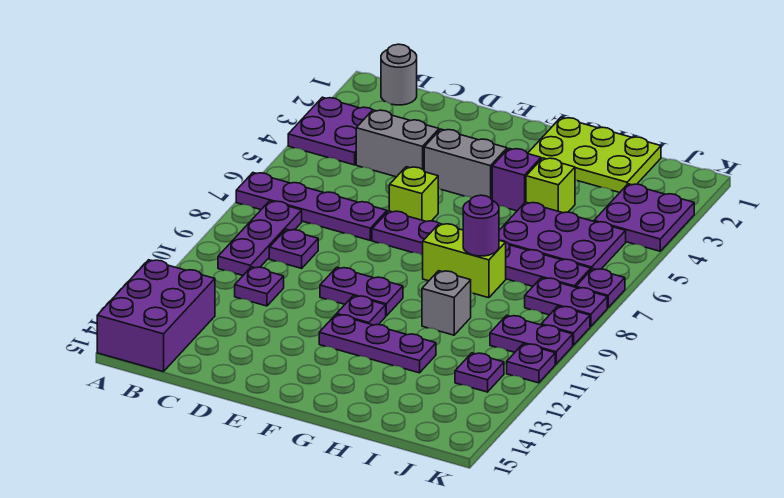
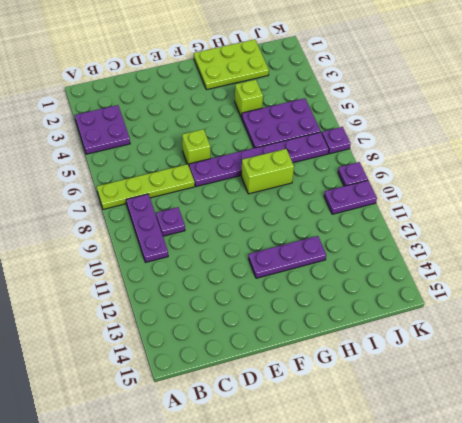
lime plate A7:D7 level 1 -> purple plate A7:D7 level 1
none -> purple brick A13:B15 level 1
none -> grey round brick B1 level 1
none -> grey brick C4:D4 level 1

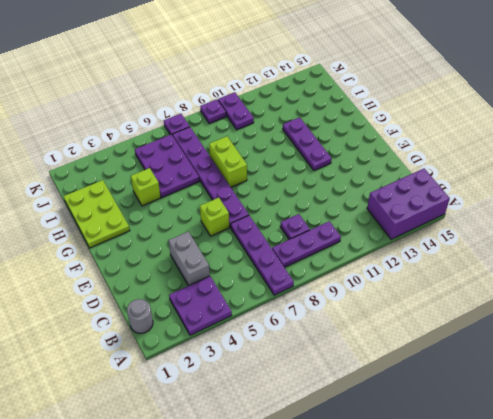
none -> purple plate C11 level 1
none -> grey brick E4:F4 level 1
none -> purple plate E10:F10 level 1

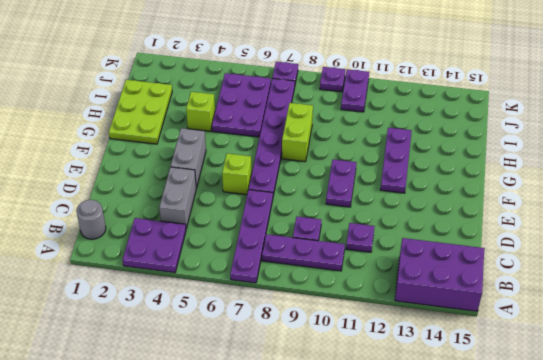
none -> purple plate F11 level 1
none -> purple brick G4 level 1
none -> grey brick H10 level 1

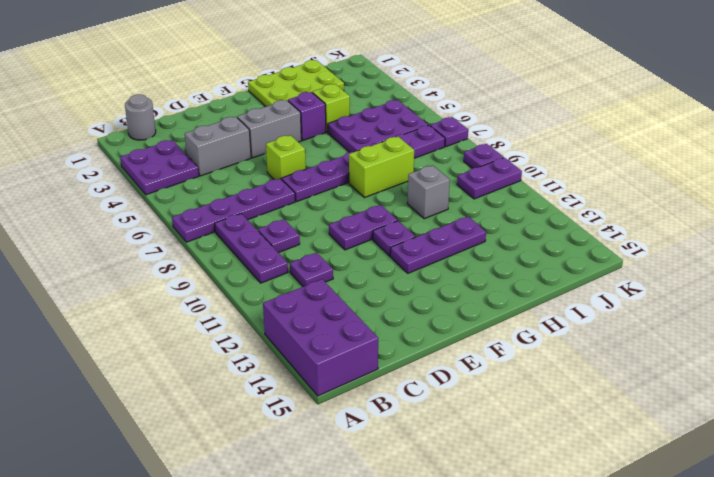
none -> purple plate J3:K4 level 1
none -> purple plate J8:K8 level 1
none -> purple plate J12 level 1

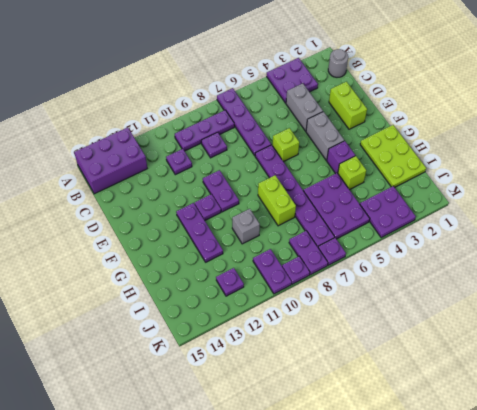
lime brick D2:E2 level 1 -> none
none -> purple plate K11 level 1
none -> purple round brick H8 level 2

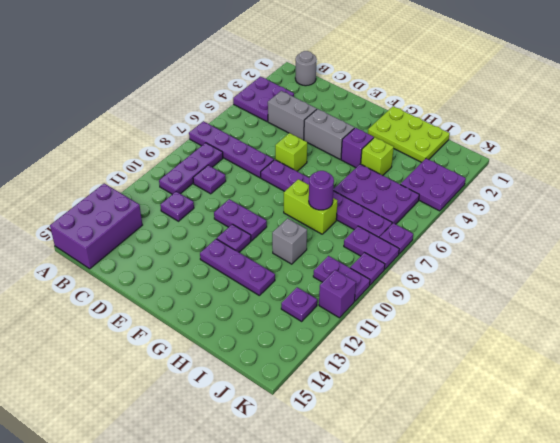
purple brick K11 level 1 -> purple plate K11 level 1

